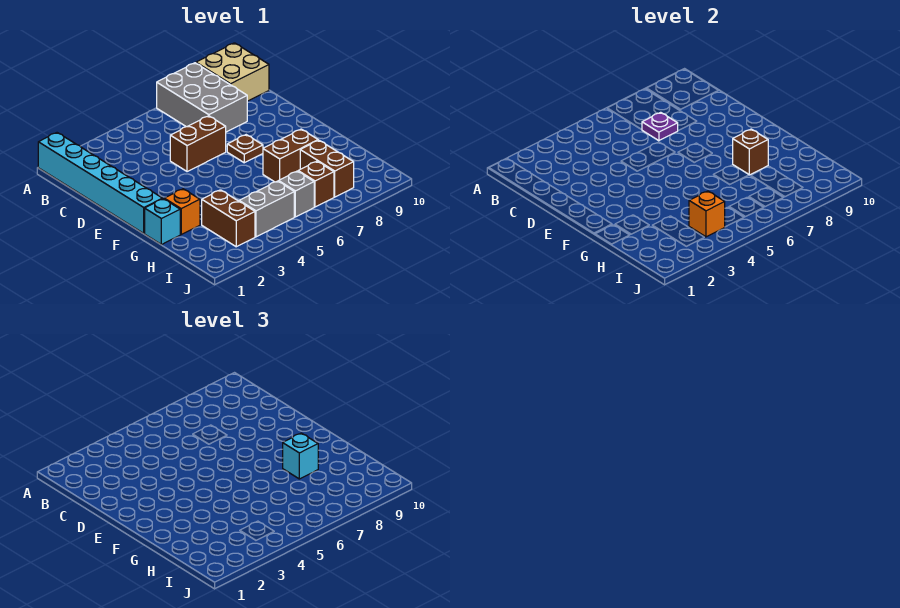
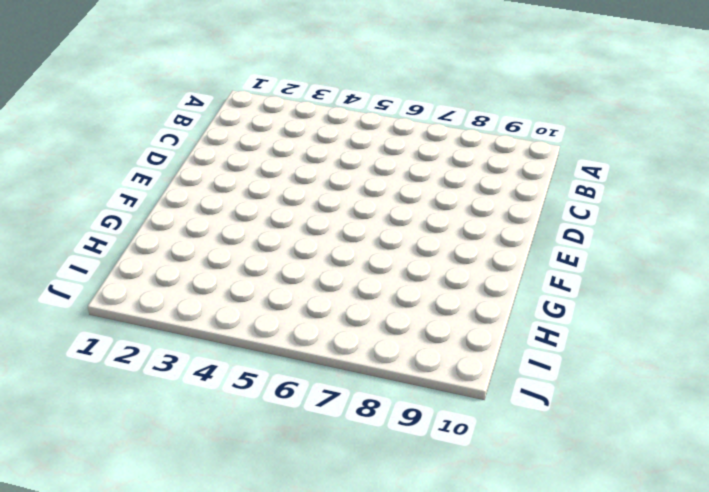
none -> cyan brick A1:F1 level 1
none -> grey brick A7:C8 level 1
none -> tan brick A9:B10 level 1

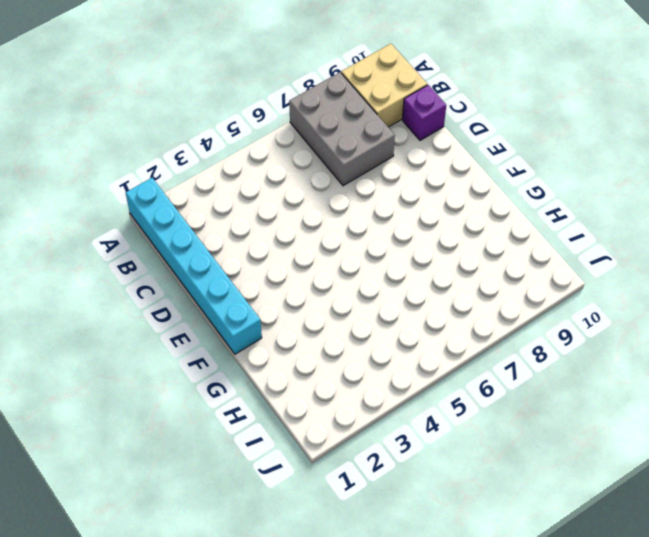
purple brick C10 level 1 -> none
none -> brown brick D5:D6 level 1
none -> brown plate E7 level 1
none -> cyan brick G1 level 1

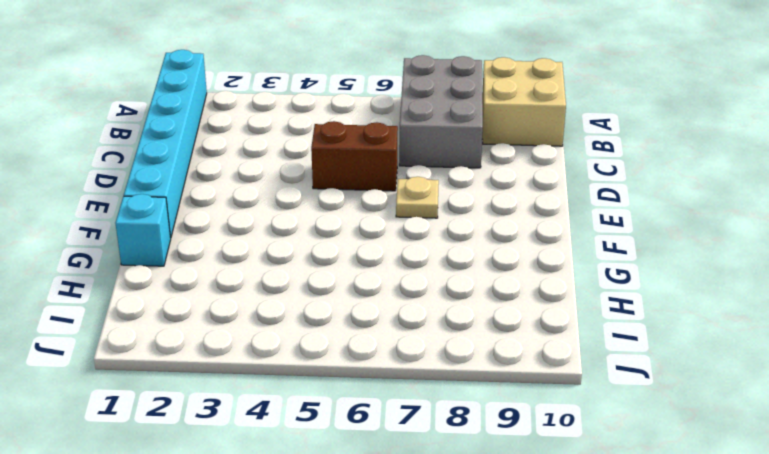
tan plate E7 level 1 -> brown plate E7 level 1
none -> orange brick G2 level 1
none -> brown brick G7:G8 level 1
none -> brown brick H3:I3 level 1

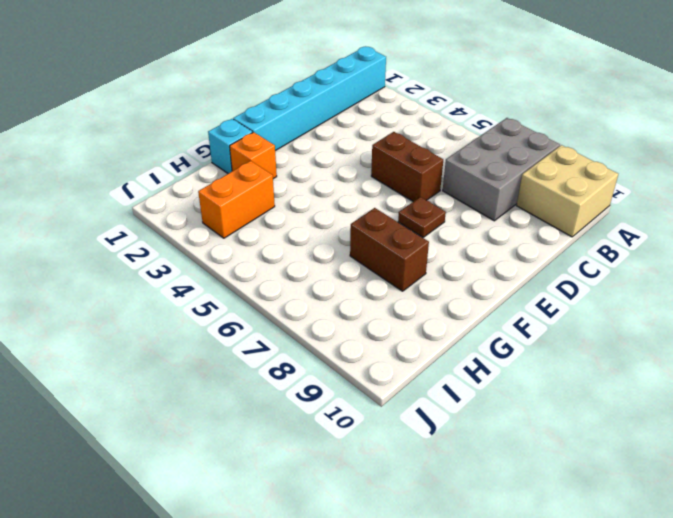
orange brick H3:I3 level 1 -> brown brick H3:I3 level 1
none -> brown brick H8:I8 level 1
none -> grey brick I4:I5 level 1
none -> grey brick I6 level 1

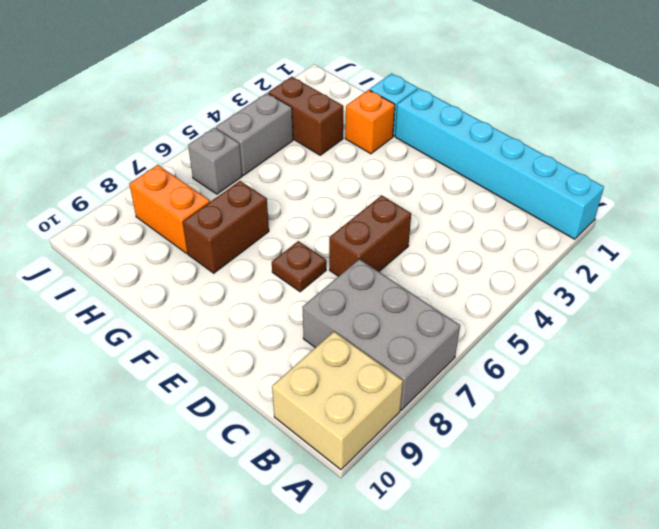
orange brick H8:I8 level 1 -> brown brick H8:I8 level 1
none -> brown brick I7 level 1
none -> purple plate C7 level 2
none -> brown brick G8 level 2

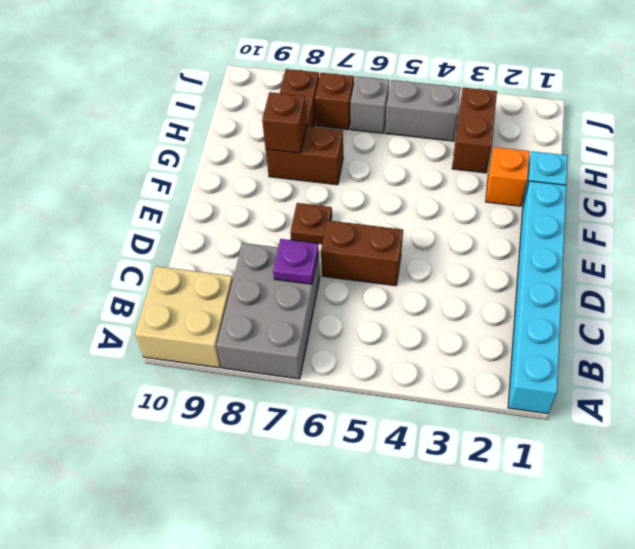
none -> orange brick I4 level 2
none -> cyan brick G8 level 3

